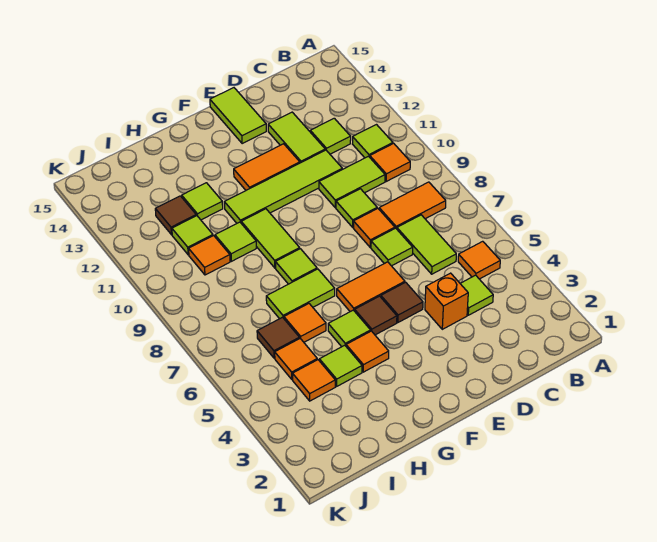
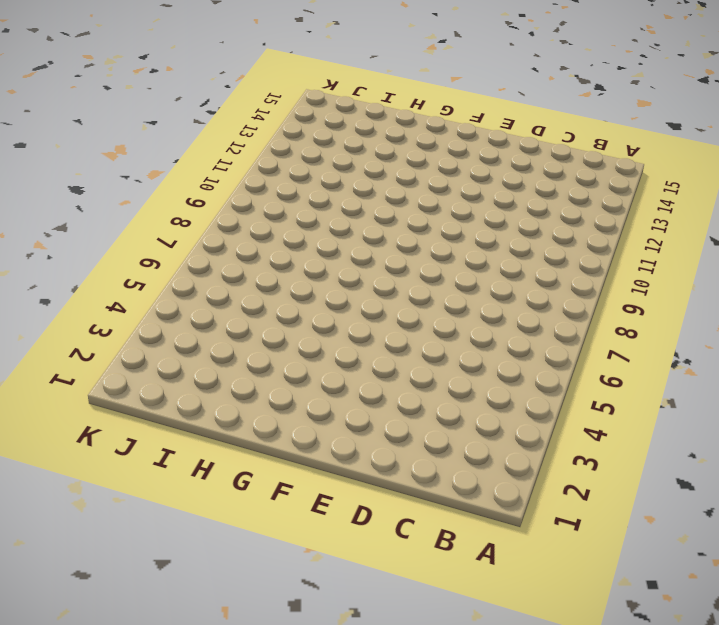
none -> orange tile B5 level 1
none -> orange tile B8:C8 level 1
none -> orange tile B10 level 1
none -> lime tile B11 level 1

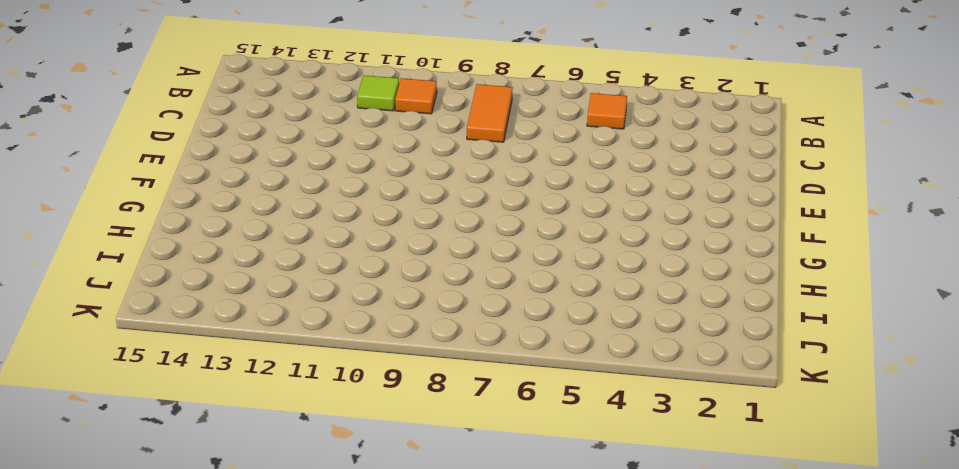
none -> lime tile C4 level 1
none -> lime tile C6:C7 level 1
none -> lime tile C10:D10 level 1
none -> lime tile C12 level 1

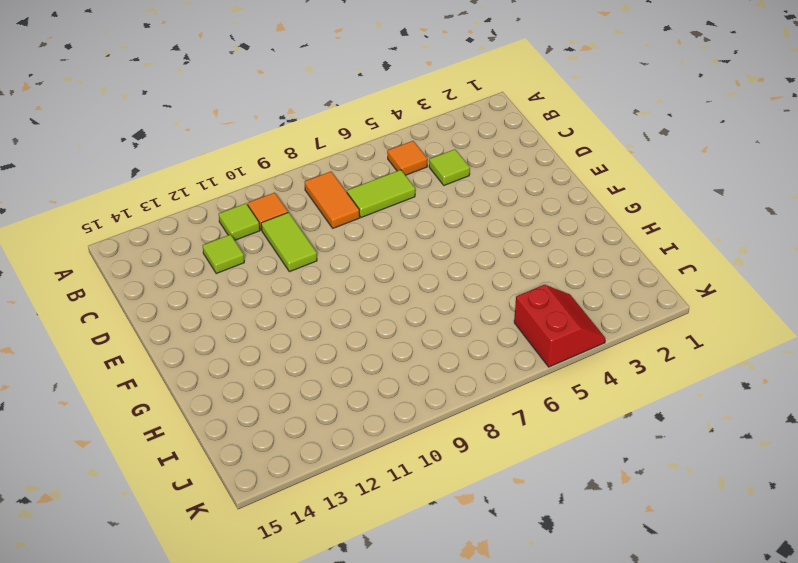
red slope J4:K5 level 1 top 5 -> none
none -> orange brick D4 level 1
none -> lime tile D7 level 1
none -> orange tile D8 level 1
none -> lime tile D9 level 1

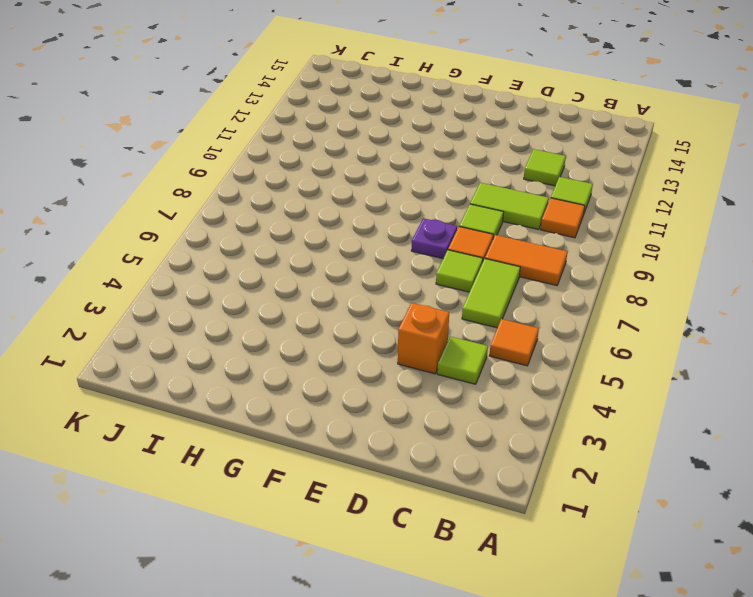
purple plate E8 level 1 -> none
none -> lime tile D11:G11 level 1
none -> lime tile D12:D13 level 1
none -> brown tile E5 level 1
none -> orange tile E6:F6 level 1

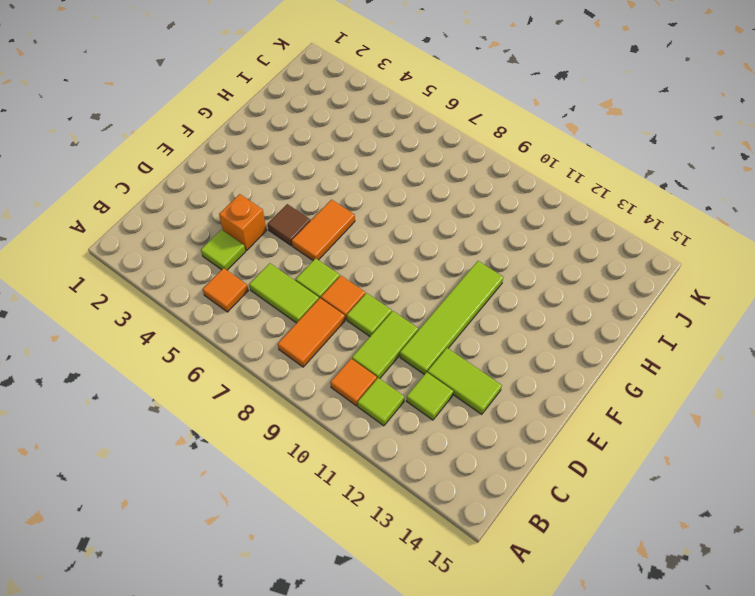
none -> orange tile E12:F12 level 1
none -> lime tile E14:E15 level 1
none -> brown tile F5 level 1
none -> orange tile G4 level 1

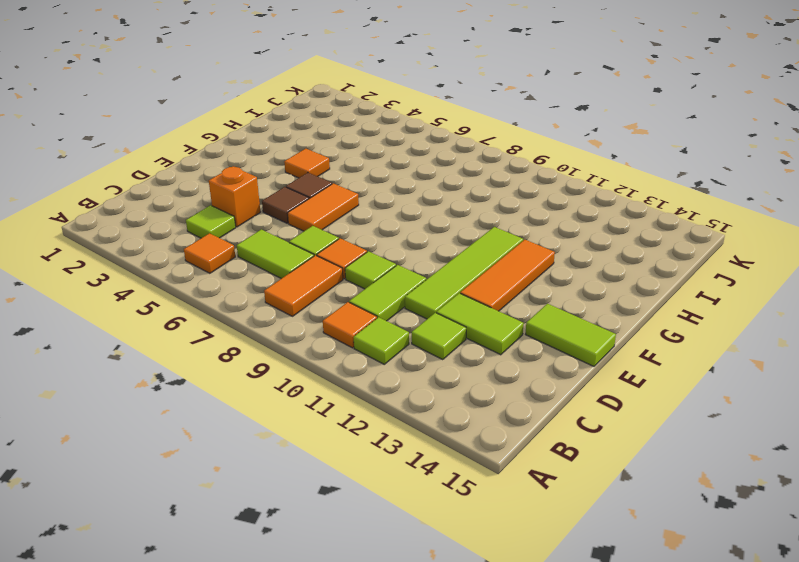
orange tile E12:G12 level 1 -> orange tile E12:F12 level 1
none -> lime tile G5 level 1
none -> lime tile G7:H7 level 1
none -> lime tile G8 level 1
none -> lime tile G9:G10 level 1

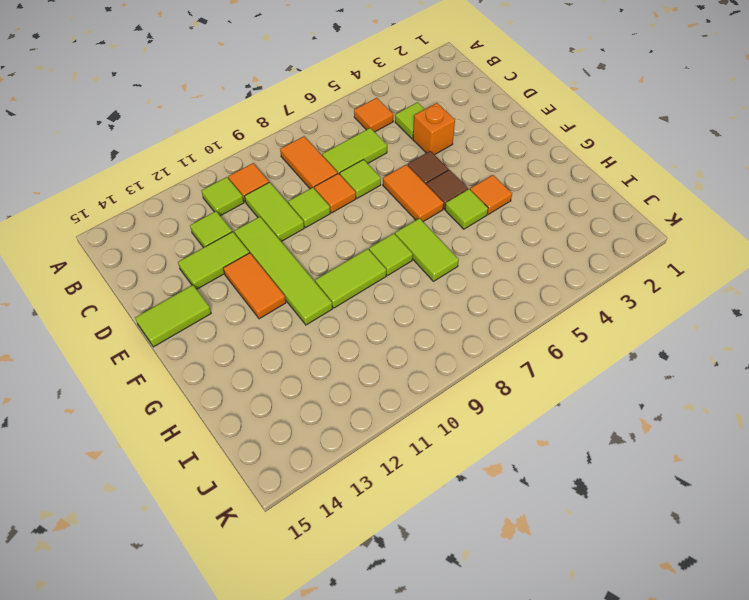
none -> lime tile H4 level 1
none -> orange tile H6 level 1
none -> lime tile H10 level 1
none -> lime tile H12 level 1

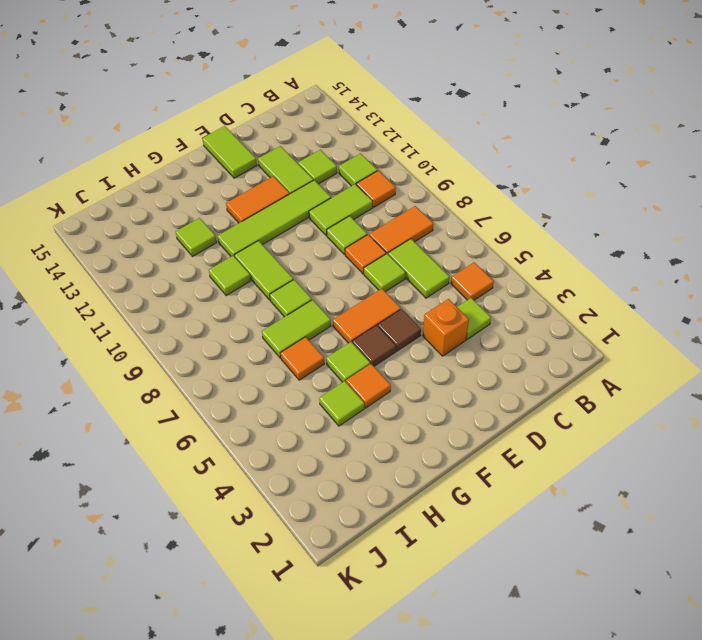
none -> orange tile I4 level 1
none -> orange tile I5 level 1
none -> brown tile I6 level 1
none -> orange tile I10 level 1

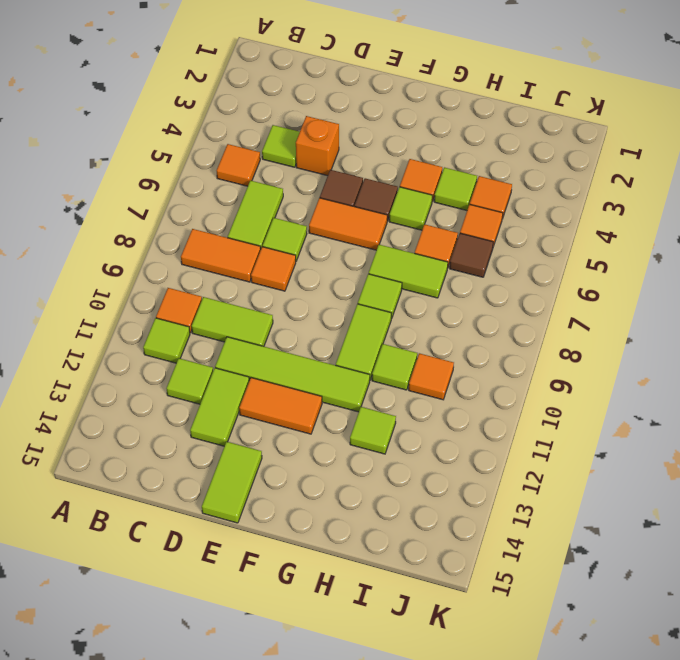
none -> lime tile D9 level 1
none -> lime tile I11 level 1
none -> brown tile I12 level 1

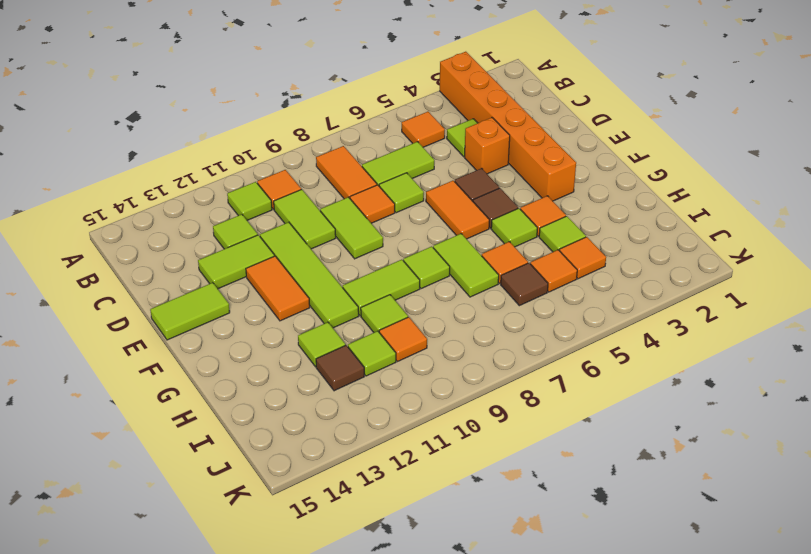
orange brick A3:F3 level 1 -> none
lime tile D9:E9 level 1 -> lime tile D9 level 1

